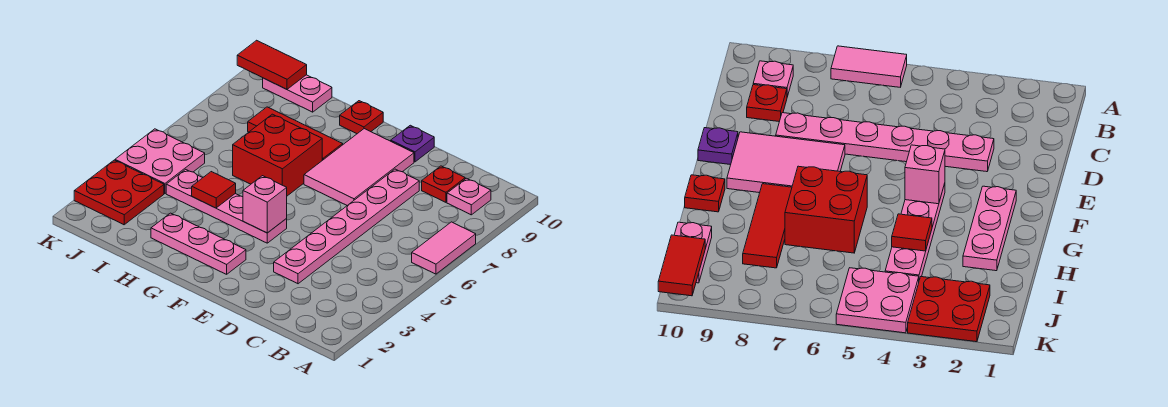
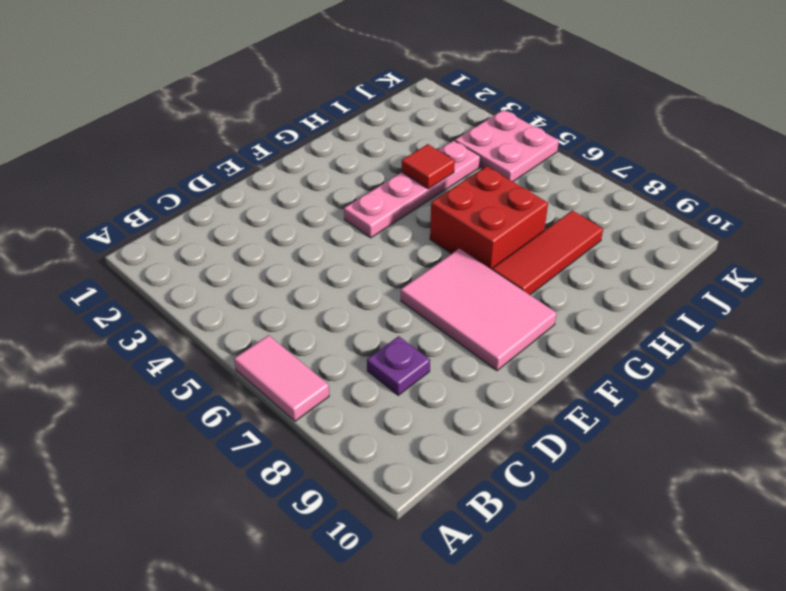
purple plate C8 level 1 -> purple plate E10 level 1
none -> pink plate B9 level 1
none -> red plate C9 level 1
none -> pink plate D3:D8 level 1

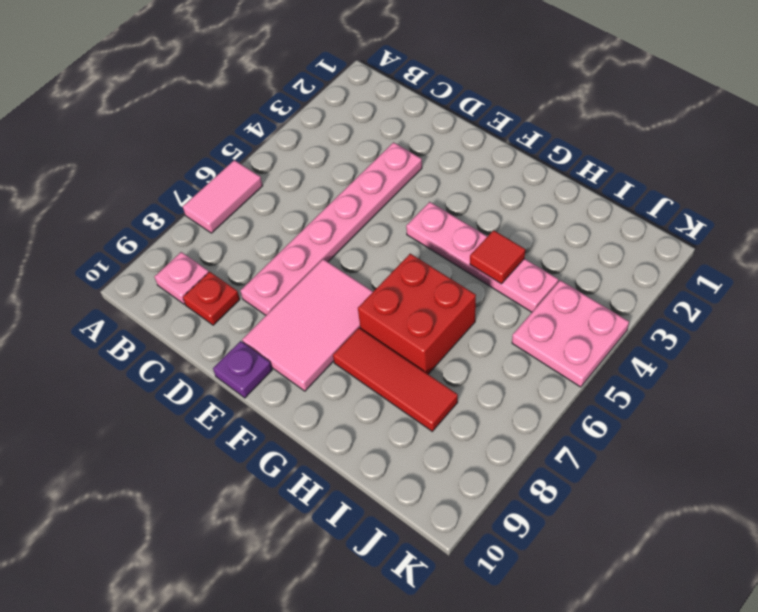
none -> pink plate F2:H2 level 1
none -> red plate G10 level 1
none -> pink plate I10:J10 level 1

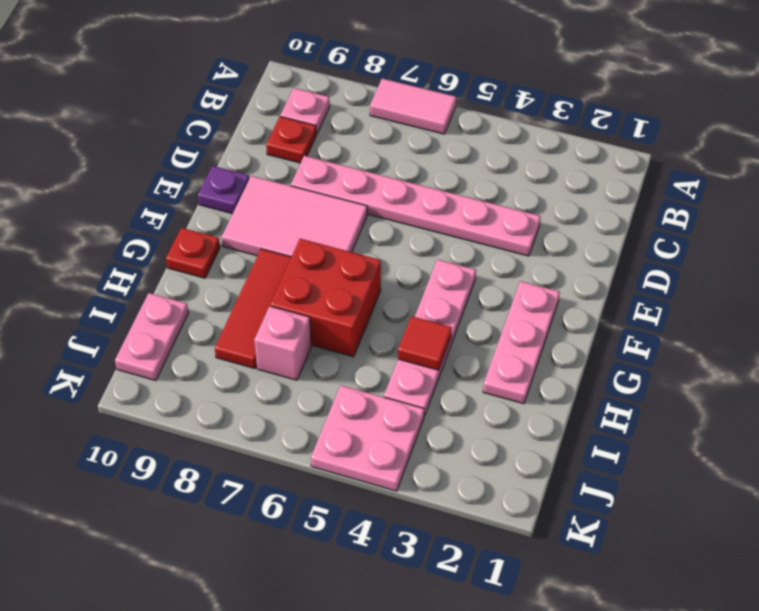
pink brick I7 level 1 -> pink brick F4 level 2
none -> red plate J2:K3 level 1
none -> red tile J10:K10 level 2

